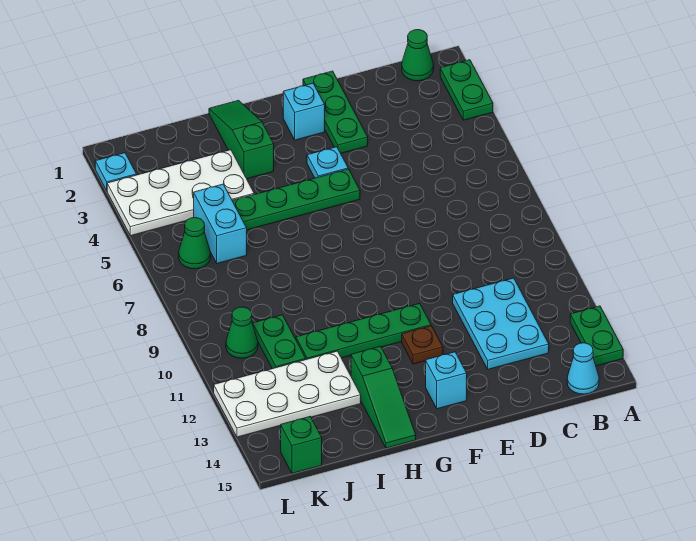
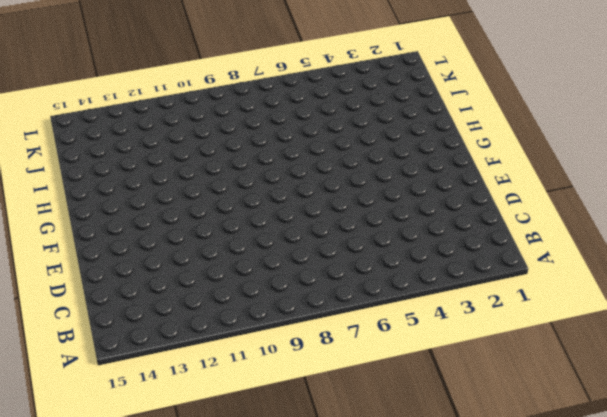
none -> green plate A2:A3 level 1
none -> green plate A13:A14 level 1
none -> green cone B1 level 1

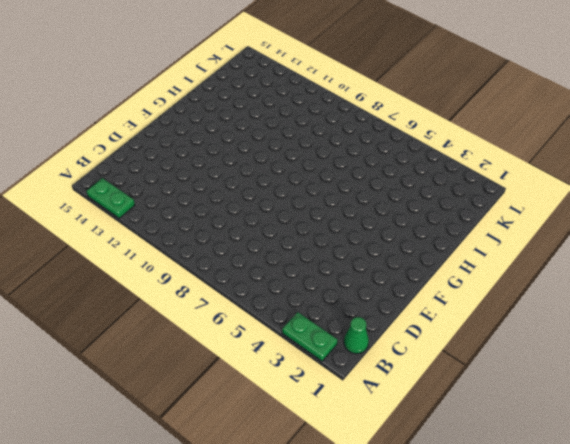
none -> cyan cone B15 level 1
none -> cyan plate C11:D13 level 1
none -> green plate E1:E3 level 1

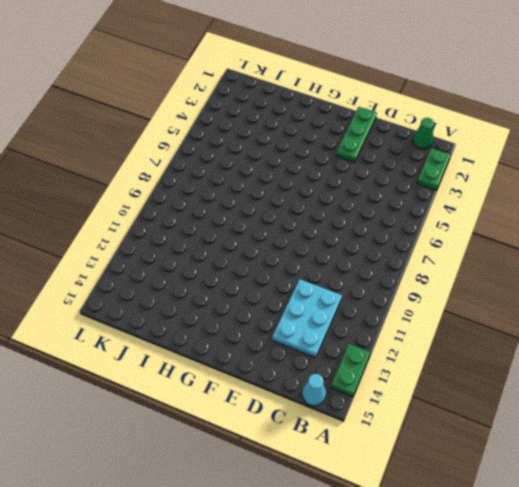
none -> cyan brick F2 level 1
none -> cyan plate F4 level 1
none -> green plate F5:I5 level 1

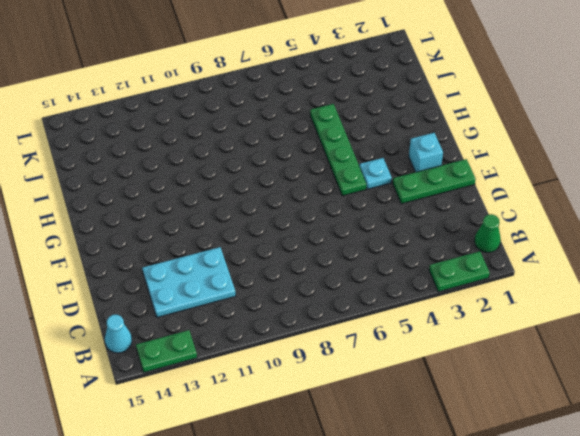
none -> green plate F11:I11 level 1
none -> brown plate F12 level 1
none -> cyan brick F14 level 1

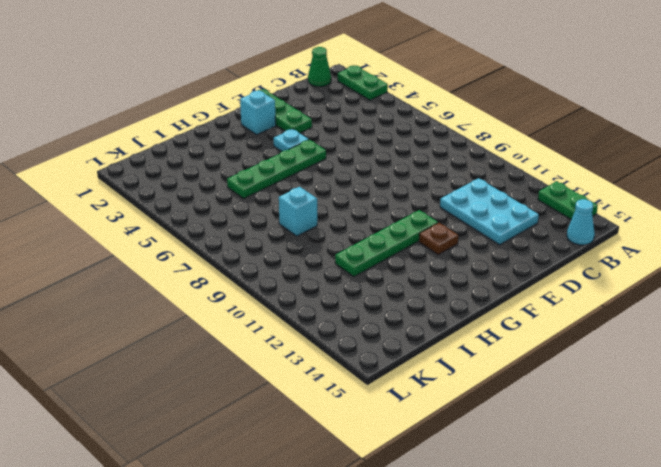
cyan brick I8 level 1 -> cyan brick F14 level 1
none -> green slope H1:H3 level 1 top 3
none -> green slope H13:H15 level 1 top 13
none -> white plate I3:L4 level 1

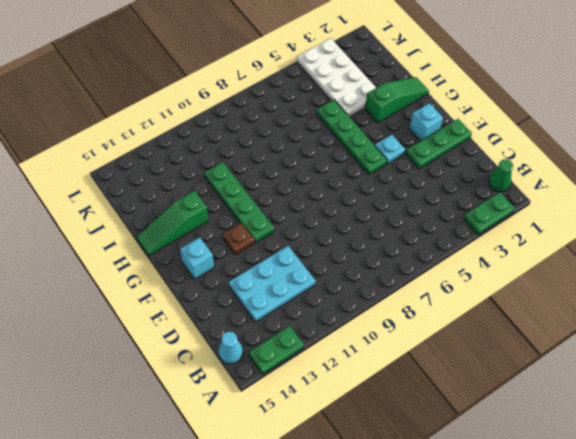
none -> white plate I12:L13 level 1
none -> cyan brick J5:J6 level 1
none -> green plate J10:J11 level 1

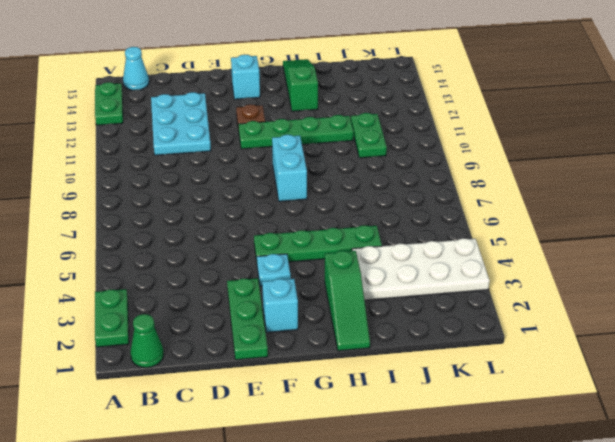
cyan brick G8:G9 level 1 -> cyan brick J5:J6 level 1
none -> white plate I12:L13 level 1
none -> green cone K6 level 1
none -> green cone K10 level 1

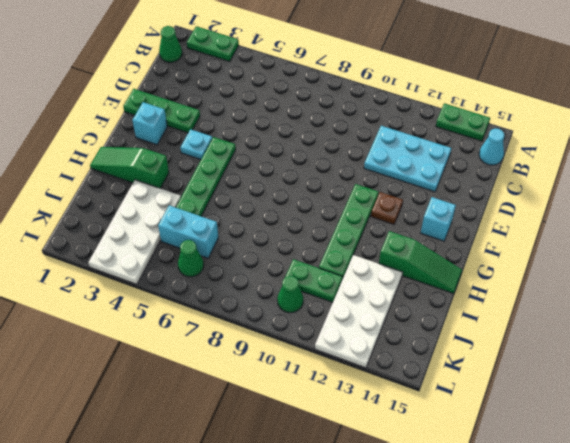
none -> green brick K15 level 1
none -> cyan plate L2 level 1

